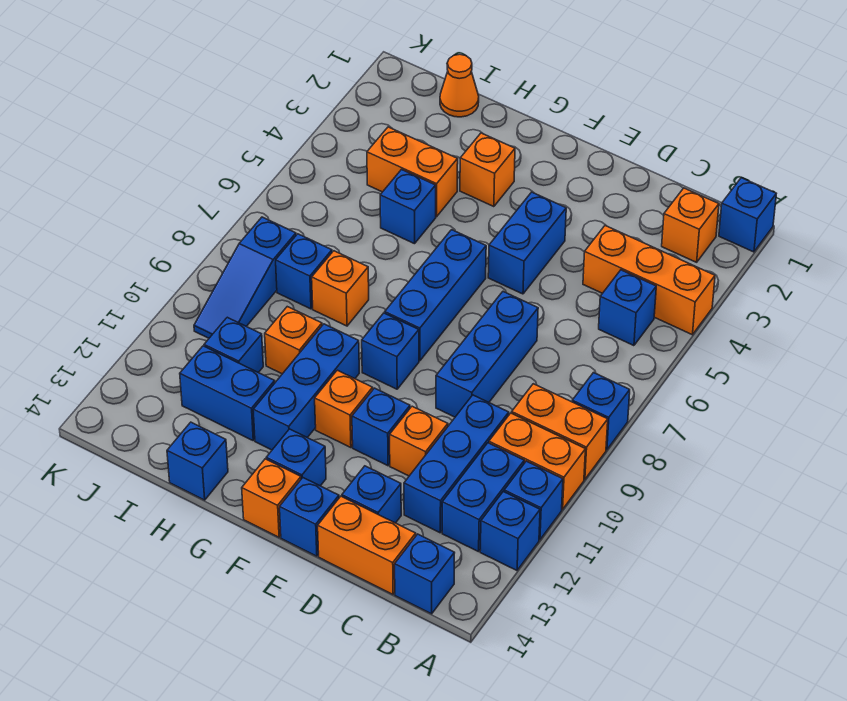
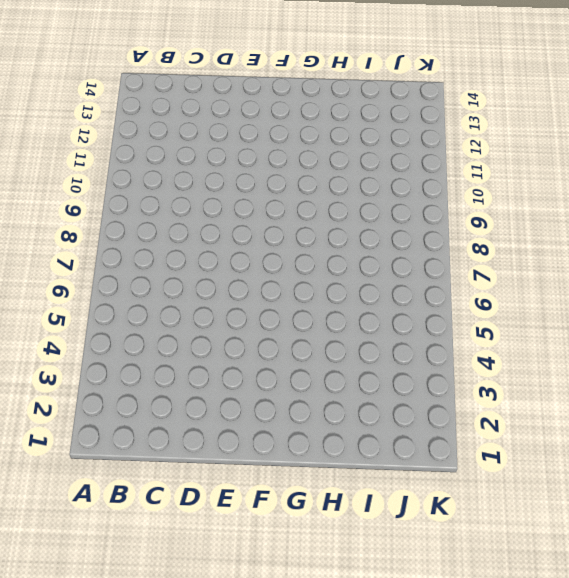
none -> blue brick A1 level 1
none -> orange brick A4:C4 level 1
none -> blue brick A8 level 1
none -> orange brick A9:B9 level 1

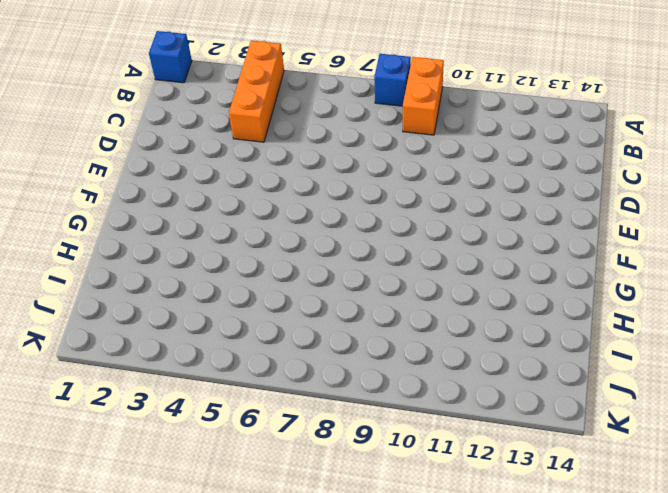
none -> orange brick A10:B10 level 1
none -> blue brick A11 level 1
none -> blue brick A12 level 1
none -> orange brick B2 level 1

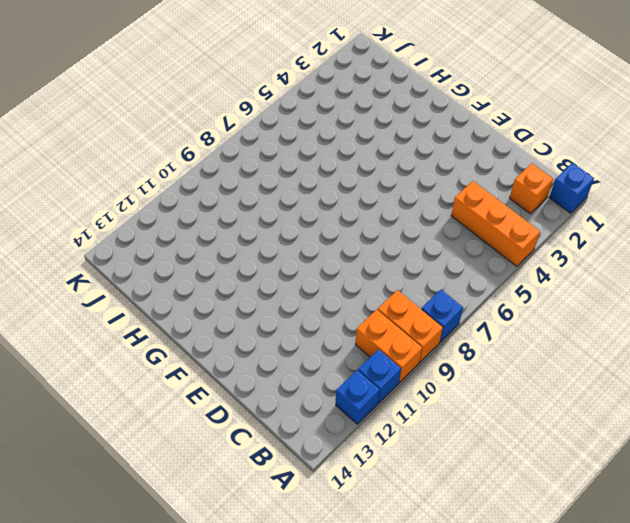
none -> blue brick B5 level 1
none -> blue brick B11:B12 level 1
none -> blue brick B14 level 1
none -> blue brick C10:C12 level 1

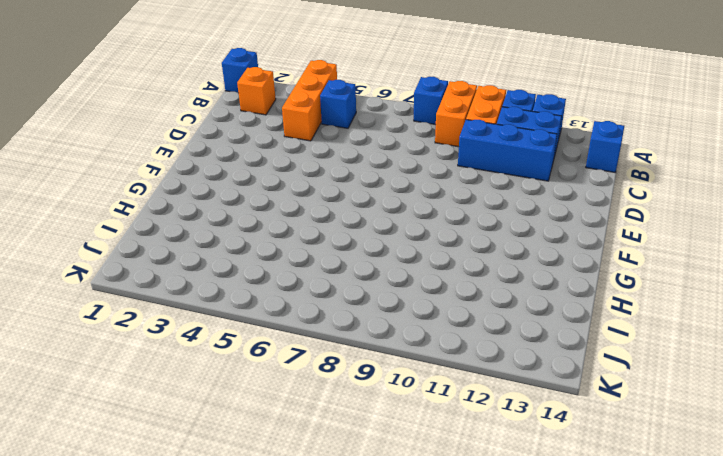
none -> orange brick C14:D14 level 1
none -> blue brick D7:D9 level 1
none -> orange brick D11 level 1
none -> blue brick D13 level 1

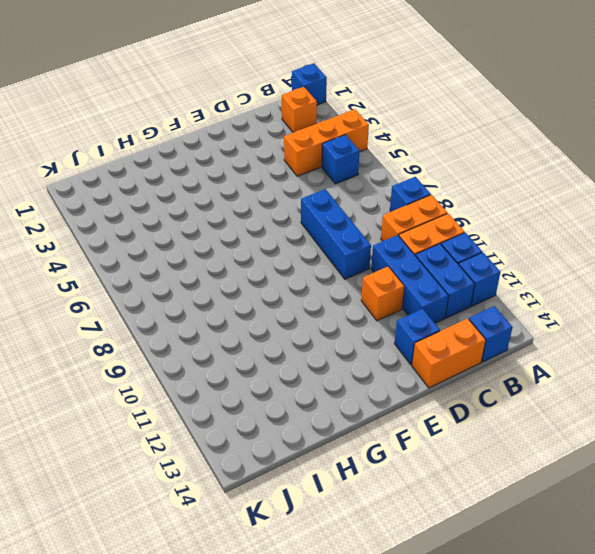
none -> blue brick E4:E5 level 1
none -> blue brick E11 level 1
none -> blue brick E14 level 1
none -> blue brick F6:F8 level 1

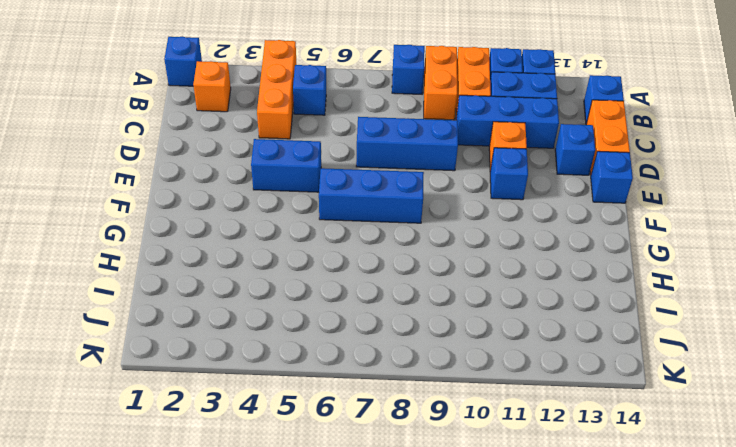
none -> blue brick F9 level 1
none -> orange brick F11 level 1
none -> blue brick F13 level 1
none -> orange brick F14 level 1

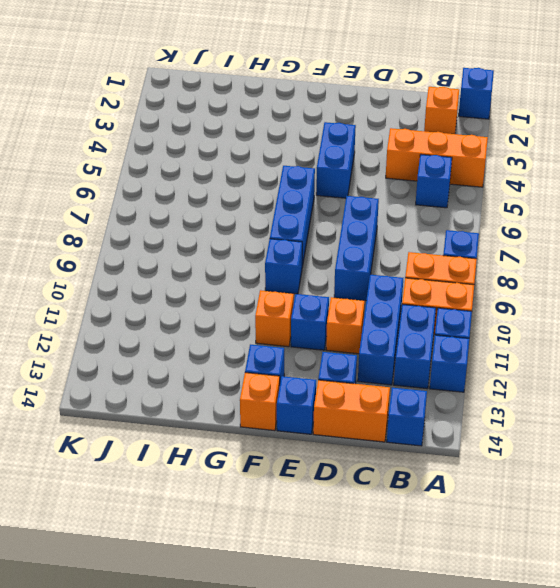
none -> orange brick G3 level 1
none -> blue brick G10:G12 level 1
none -> orange brick H4:I4 level 1
none -> blue brick H5 level 1

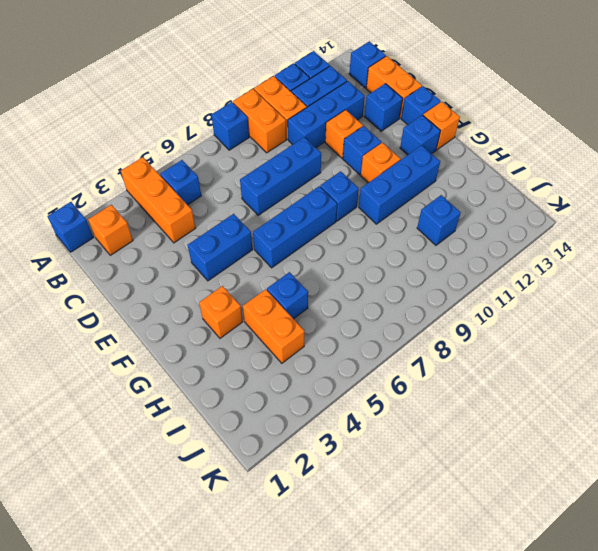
none -> orange brick H8 level 1
none -> orange brick H10 level 1
none -> blue brick H12:I12 level 1
none -> blue brick H14 level 1

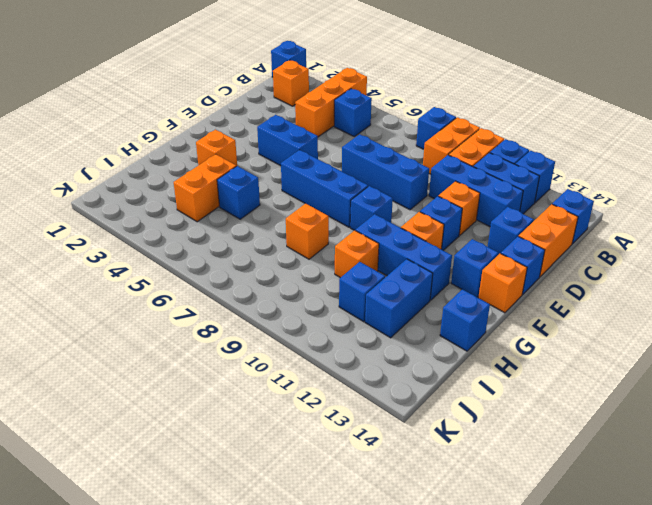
none -> orange cone I1 level 1
none -> blue brick I8 level 1
none -> blue slope J8:J10 level 1 top 8

